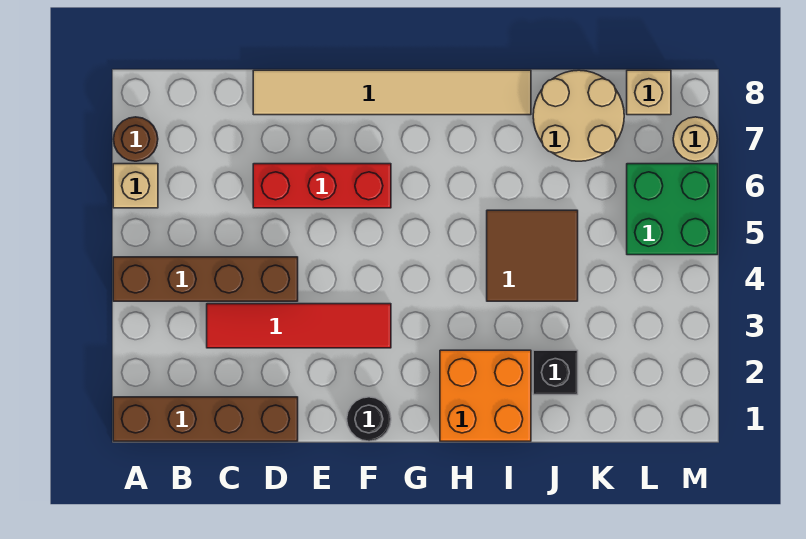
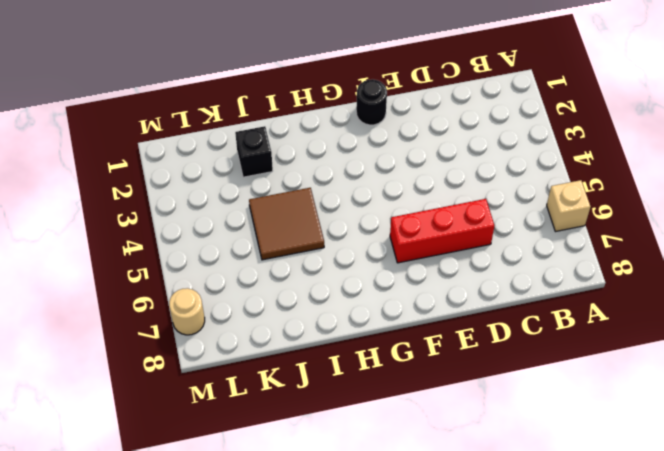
none -> brown brick A1:D1 level 1
none -> brown brick A4:D4 level 1
none -> brown round brick A7 level 1

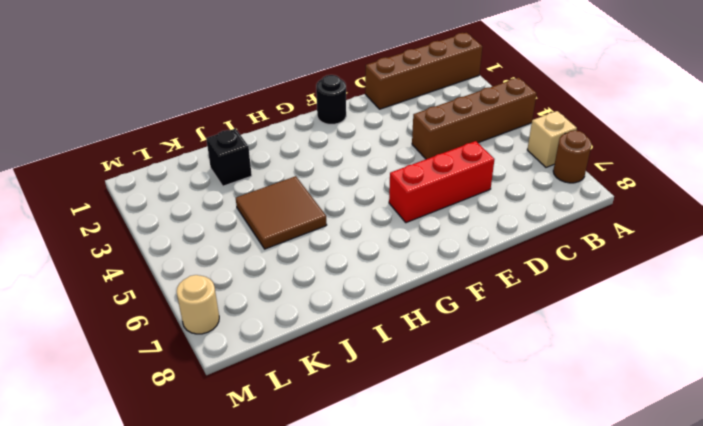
none -> red tile C3:F3 level 1
none -> tan tile D8:I8 level 1
none -> orange brick H1:I2 level 1

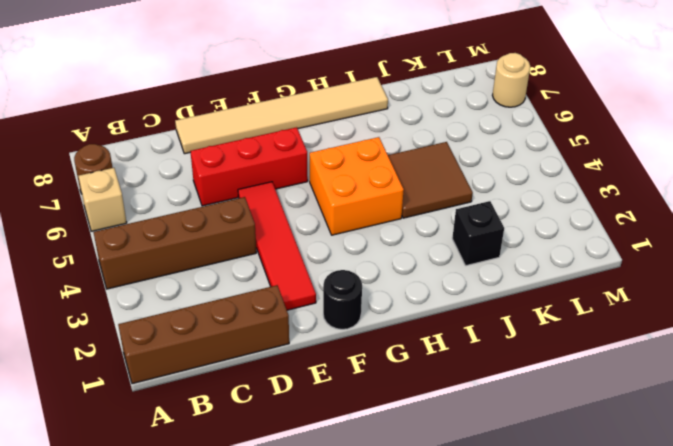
red tile E2:E5 level 1 -> red tile C3:F3 level 1
orange brick G4:H5 level 1 -> orange brick H1:I2 level 1
none -> tan round brick J7:K8 level 1
none -> green brick L5:M6 level 1
none -> tan brick L8 level 1

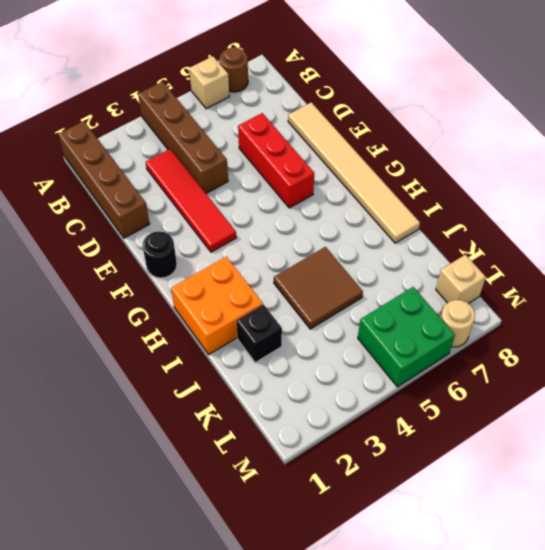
none -> tan round brick J7:K8 level 1

